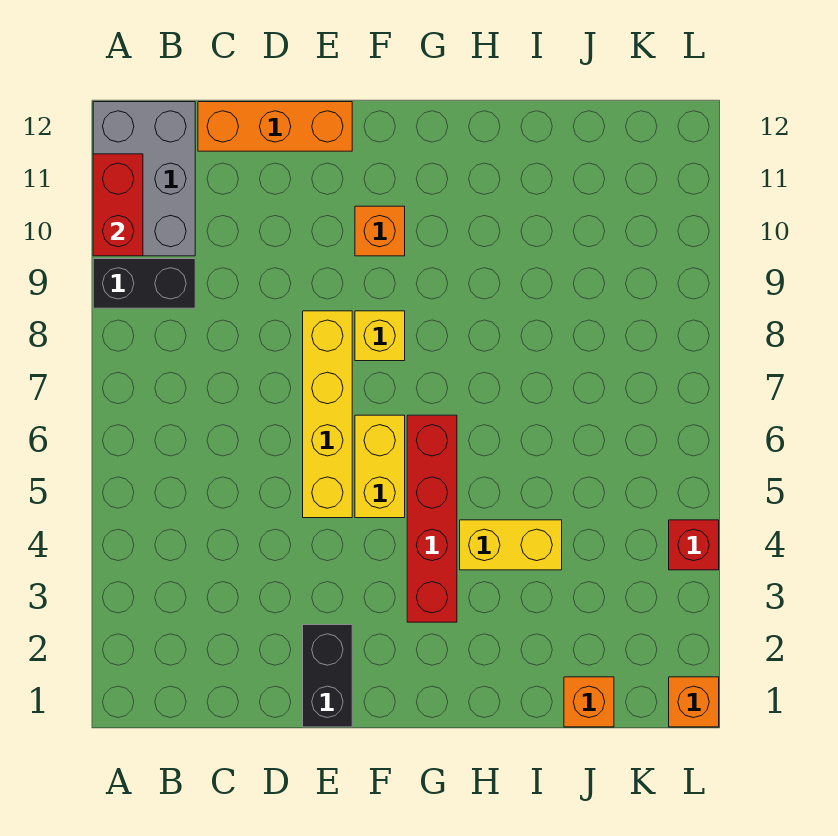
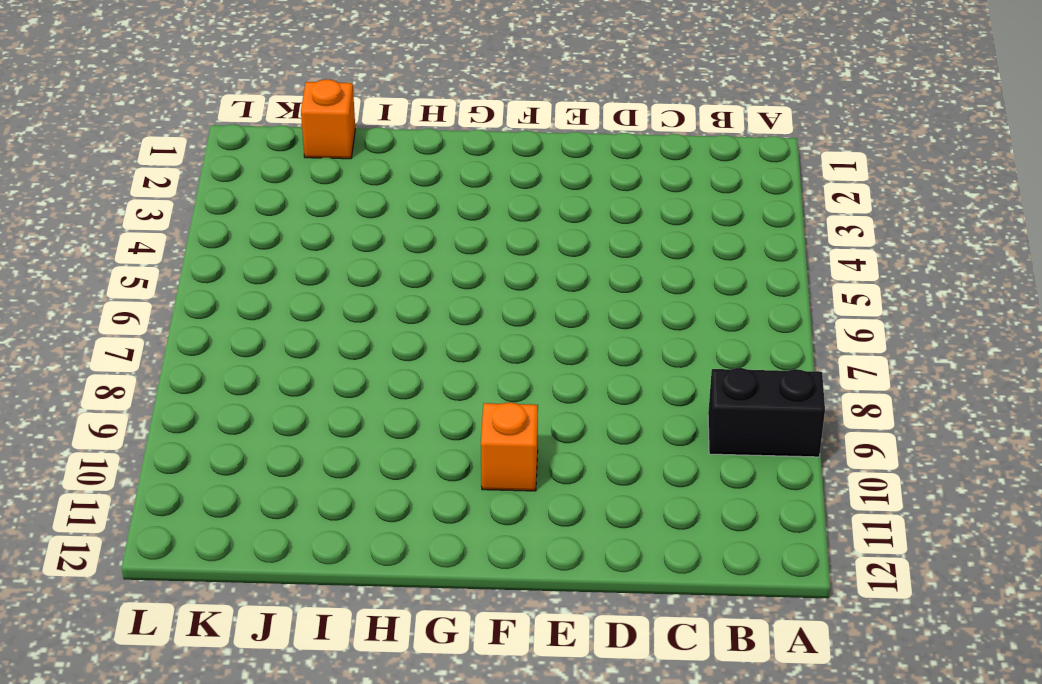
none -> grey brick A10:B12 level 1
none -> orange brick C12:E12 level 1
none -> black brick E1:E2 level 1

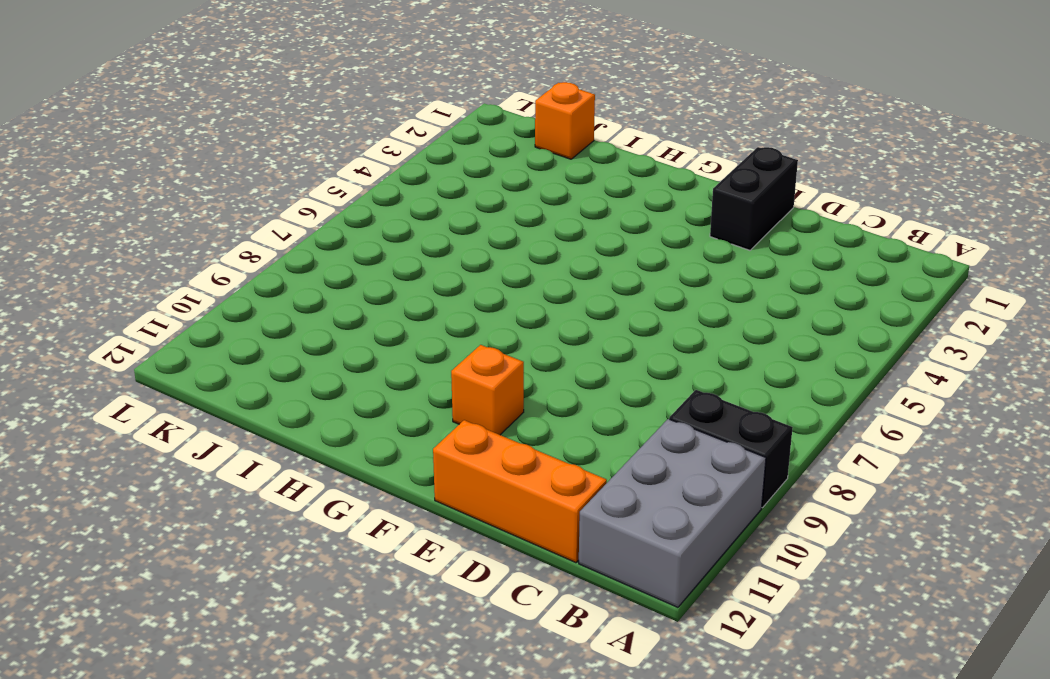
none -> yellow brick E5:E8 level 1
none -> yellow brick F5:F6 level 1
none -> yellow brick F8 level 1

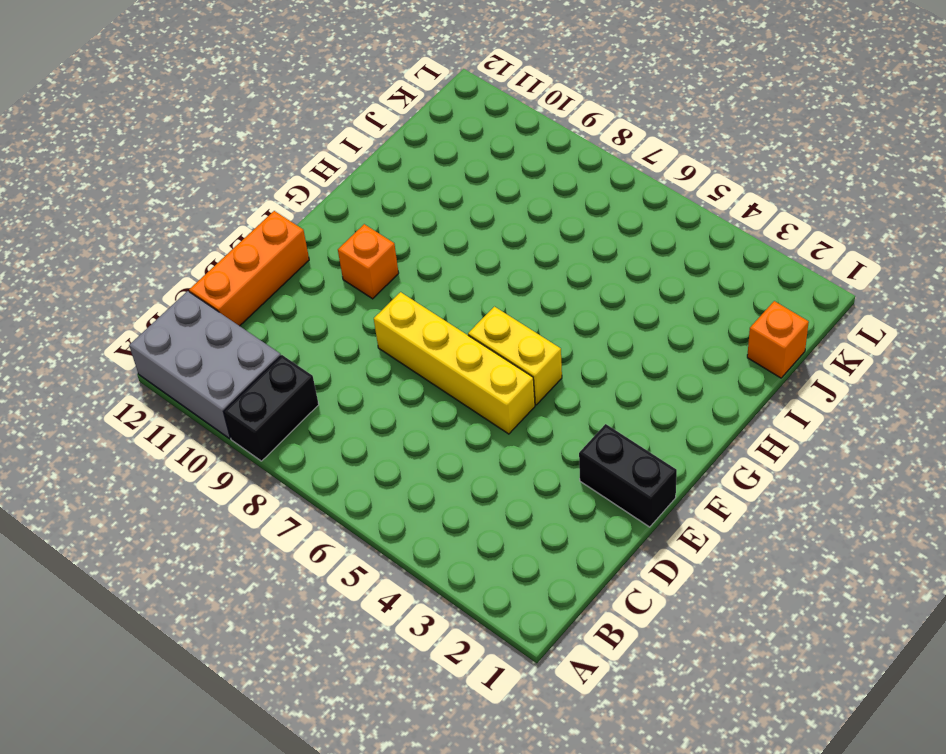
none -> yellow brick F8 level 1
none -> red brick G3:G6 level 1
none -> yellow brick H4:I4 level 1

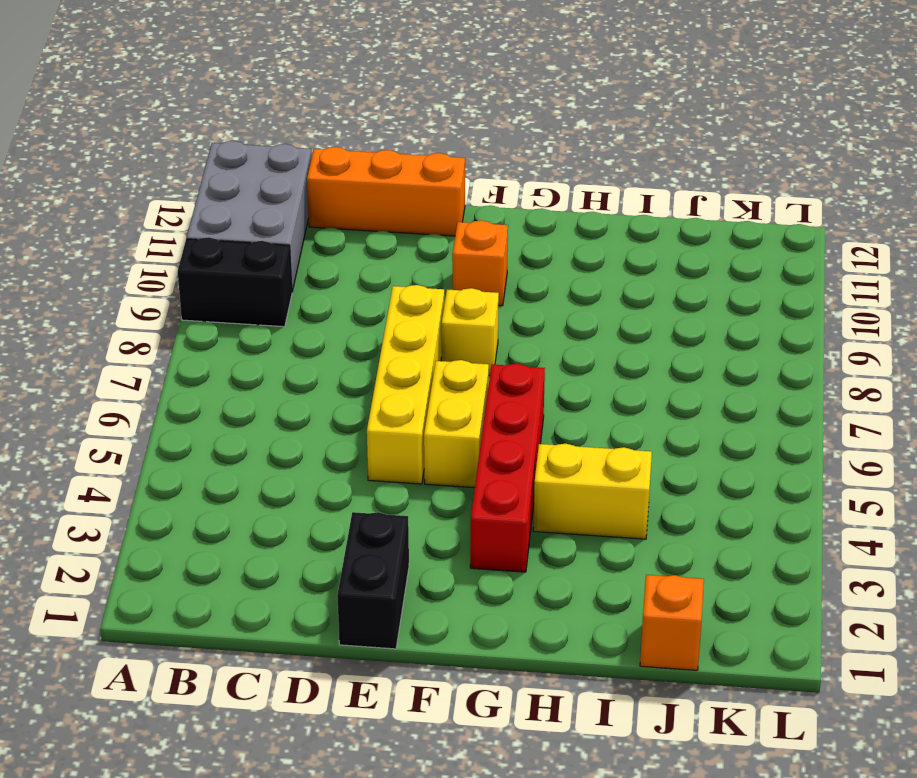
none -> orange brick L1 level 1
none -> red brick L4 level 1
none -> red brick A10:A11 level 2

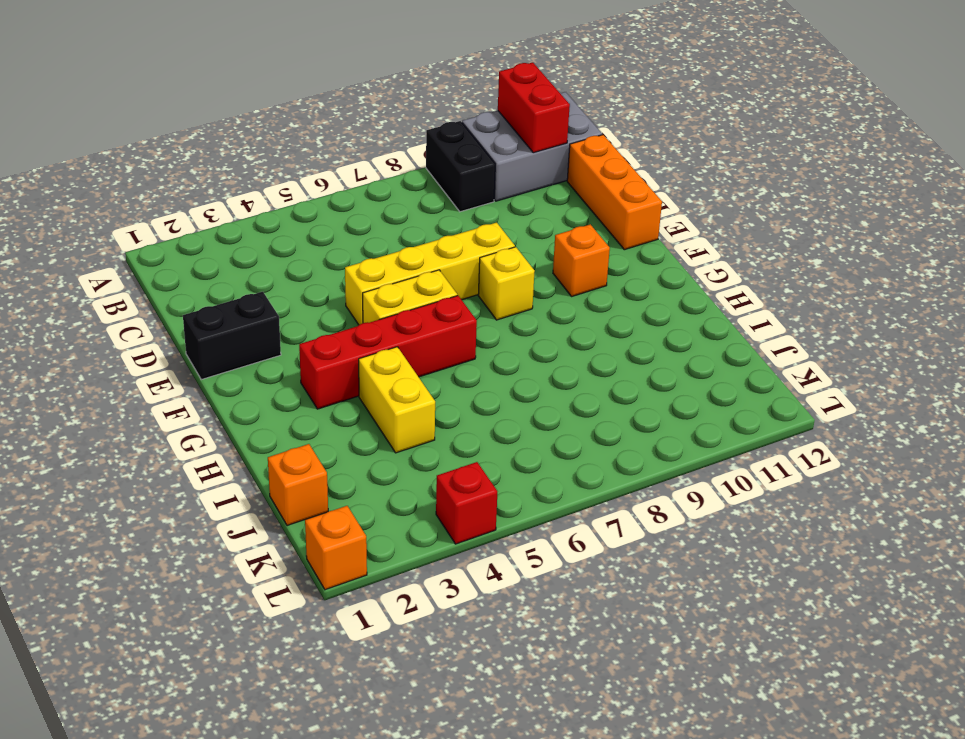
red brick A11:B11 level 2 -> red brick A10:A11 level 2

